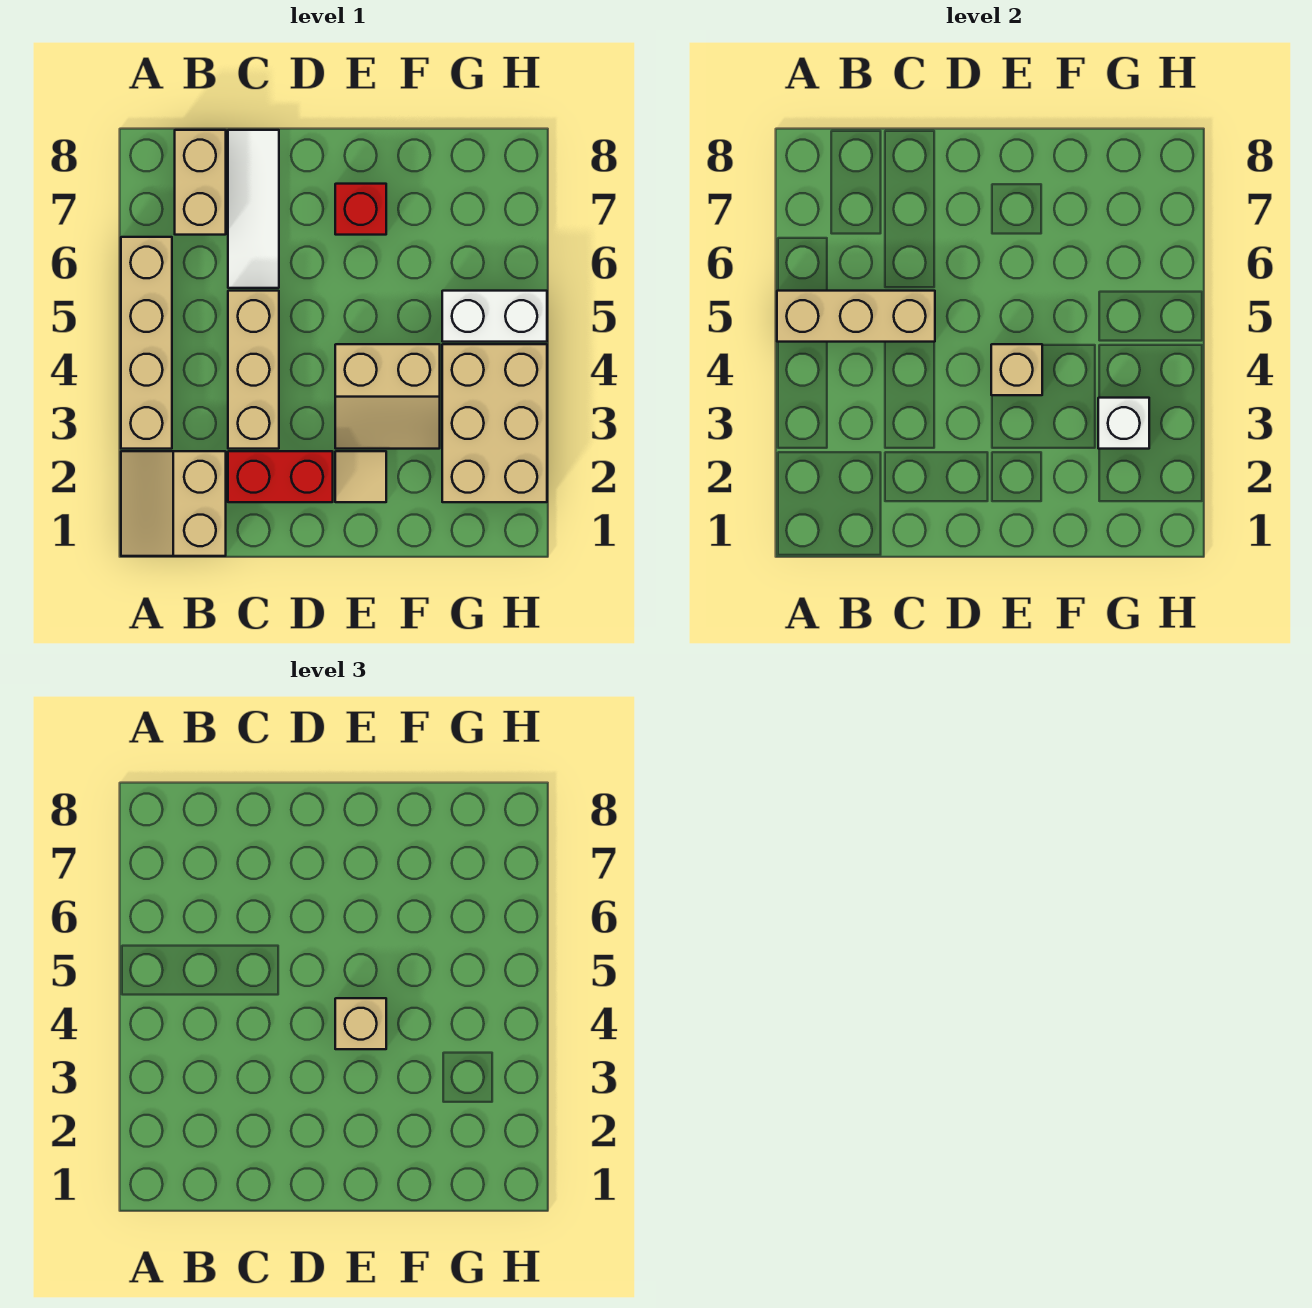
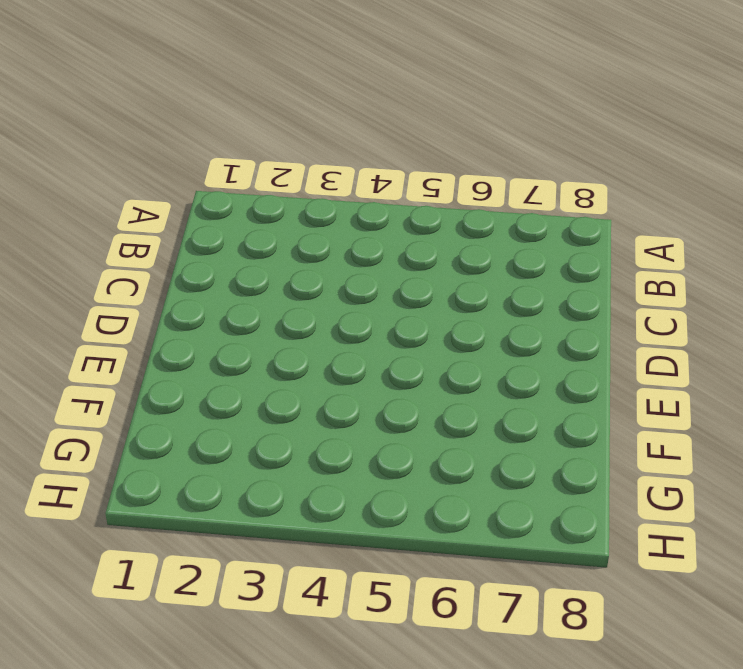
none -> tan slope A1:B2 level 1 top B
none -> tan brick A3:A6 level 1
none -> tan brick B7:B8 level 1

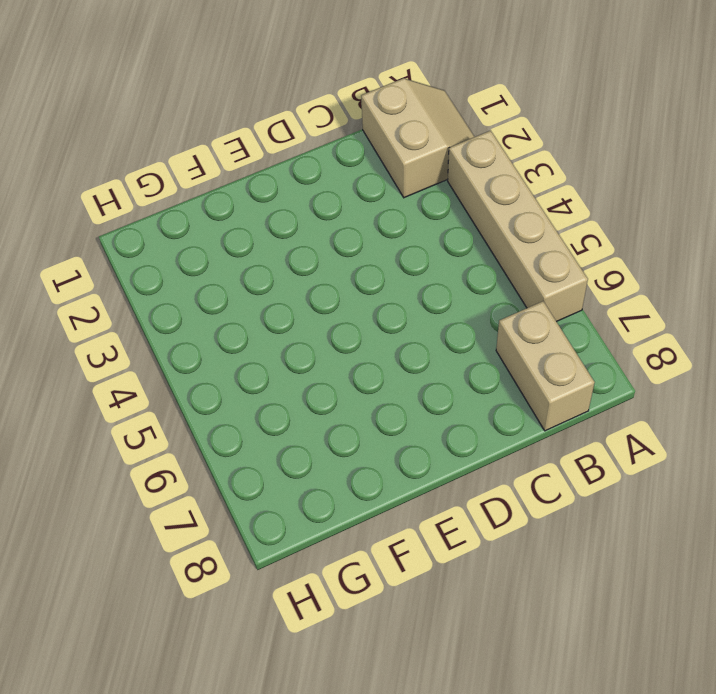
none -> red brick C2:D2 level 1
none -> tan brick C3:C5 level 1
none -> white tile C6:C8 level 1

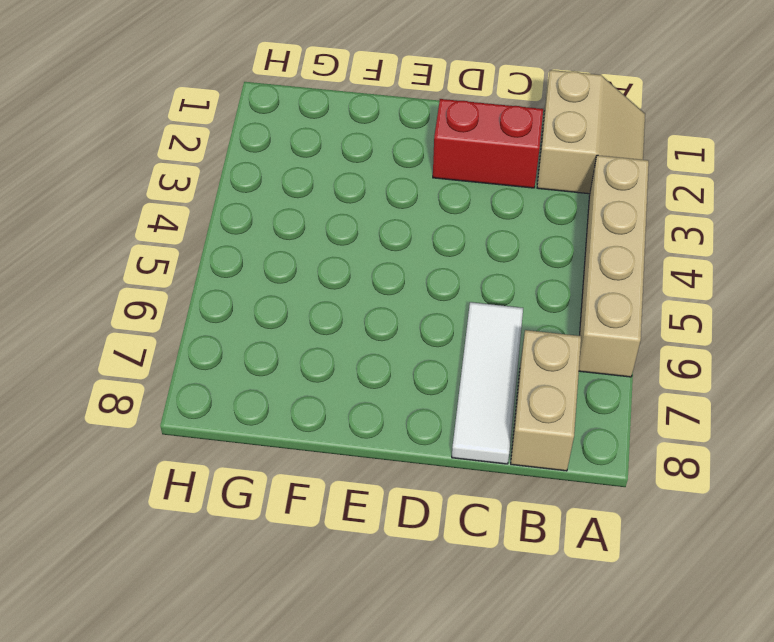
none -> tan brick C3:C5 level 1
none -> tan tile E2 level 1
none -> tan slope E3:F4 level 1 top 4

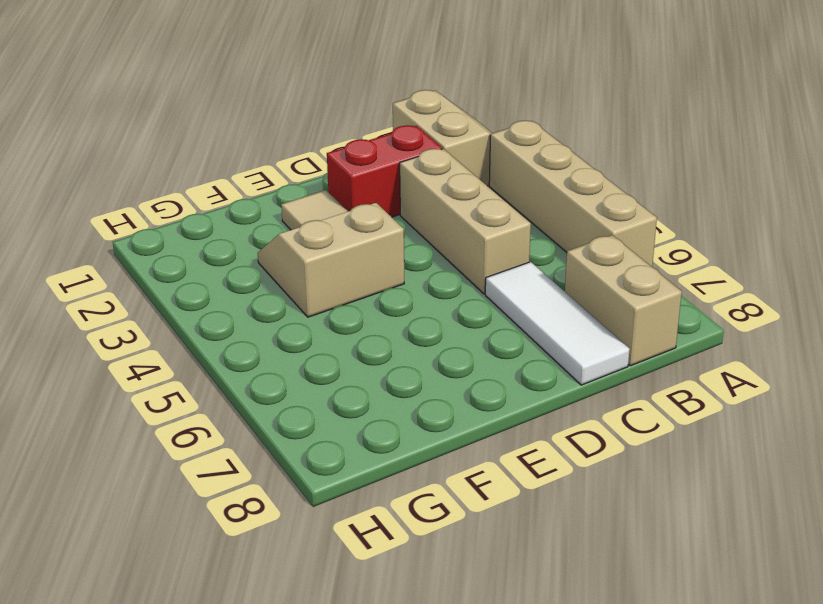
none -> red brick E7 level 1
none -> tan brick G2:H4 level 1
none -> white brick G5:H5 level 1

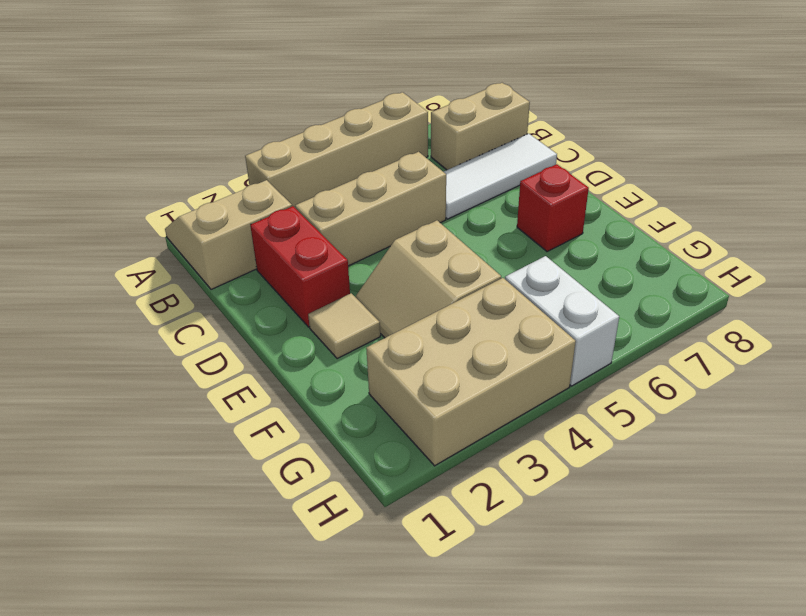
none -> tan brick A5:C5 level 2
none -> tan brick E4 level 2
none -> white brick G3 level 2

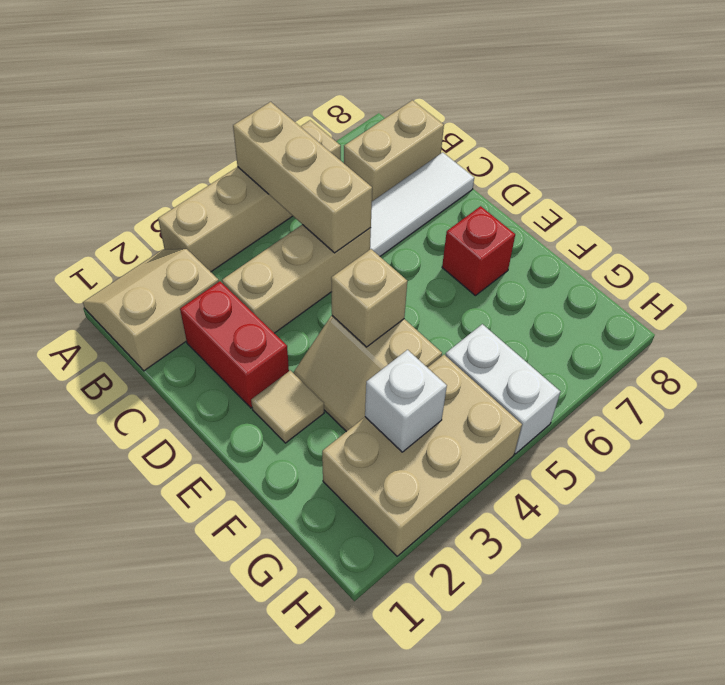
none -> tan brick E4 level 3

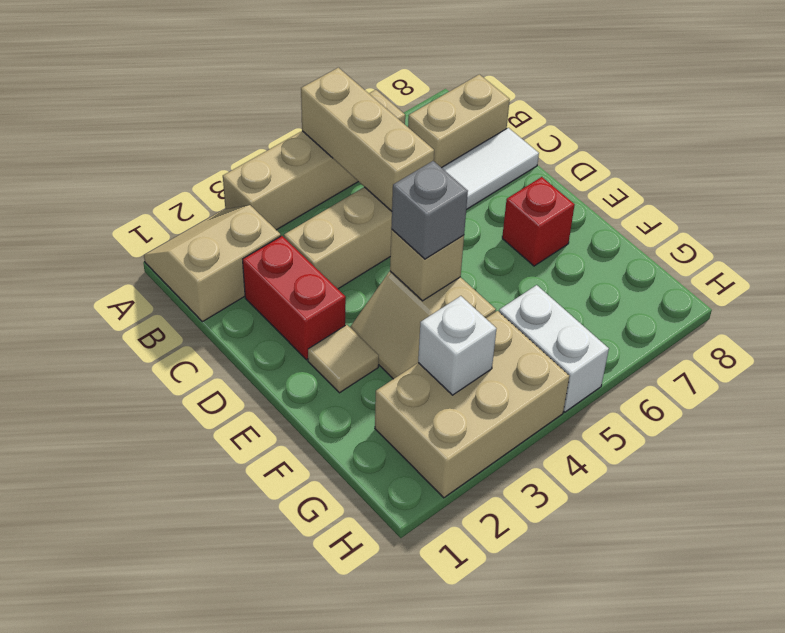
grey brick E4 level 3 -> tan brick E4 level 3

